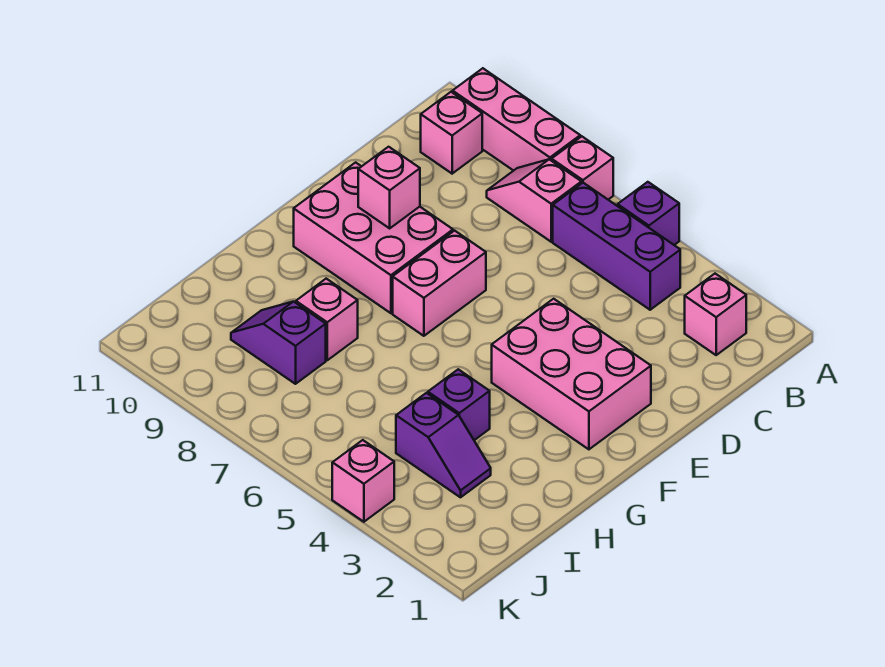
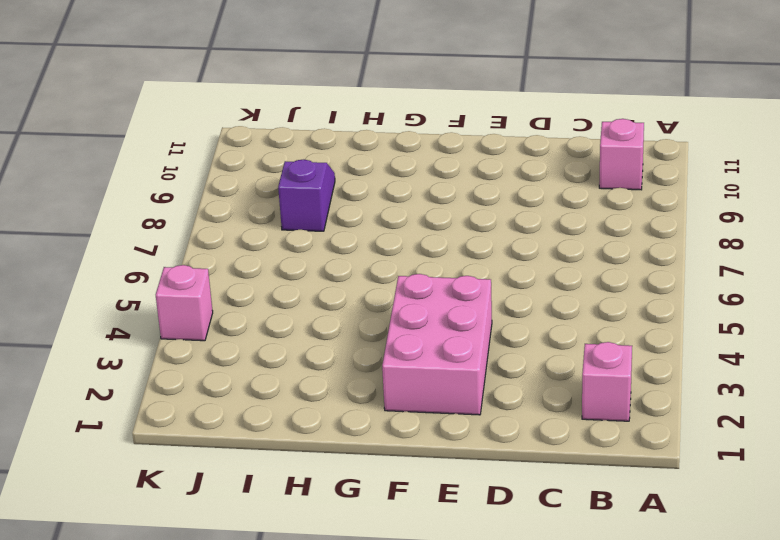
none -> purple brick A5 level 1
none -> pink brick A7 level 1
none -> pink brick A8:A10 level 1

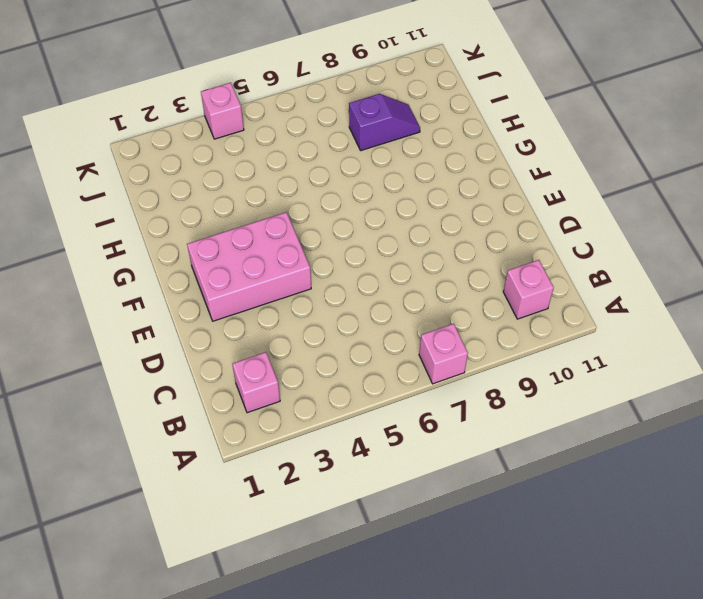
none -> purple brick A5 level 1
none -> pink brick A8:A10 level 1
none -> purple brick B4:B6 level 1

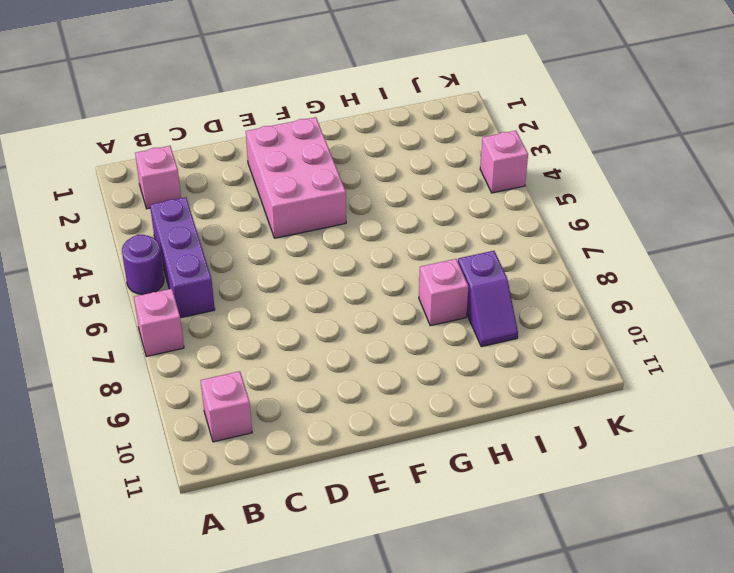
purple round brick A5 level 1 -> purple brick A5 level 1
none -> pink brick A8:A10 level 1
none -> pink slope B7:B8 level 1 top 7
none -> pink brick E7:F7 level 1

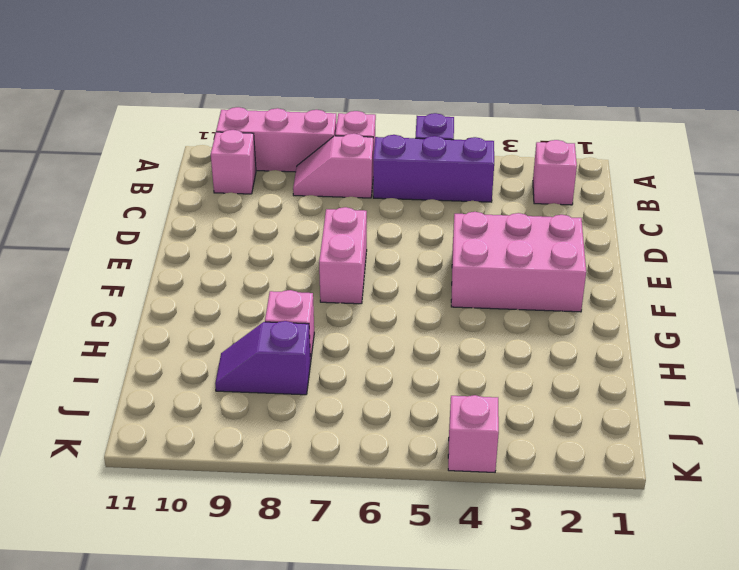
none -> pink brick E8:F10 level 1
none -> purple brick H4 level 1
none -> purple slope I3:I4 level 1 top 4

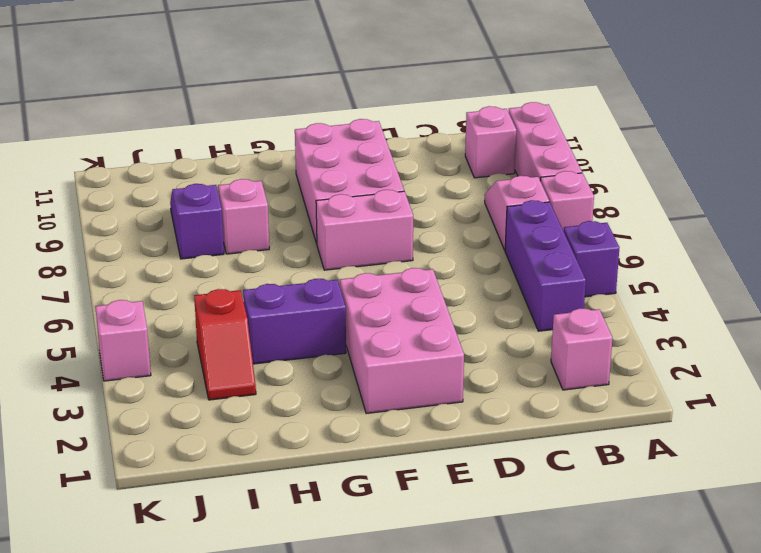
purple brick G4:H4 level 1 -> purple brick H4 level 1
red slope I3:I4 level 1 top 4 -> purple slope I3:I4 level 1 top 4
none -> pink brick E9 level 2

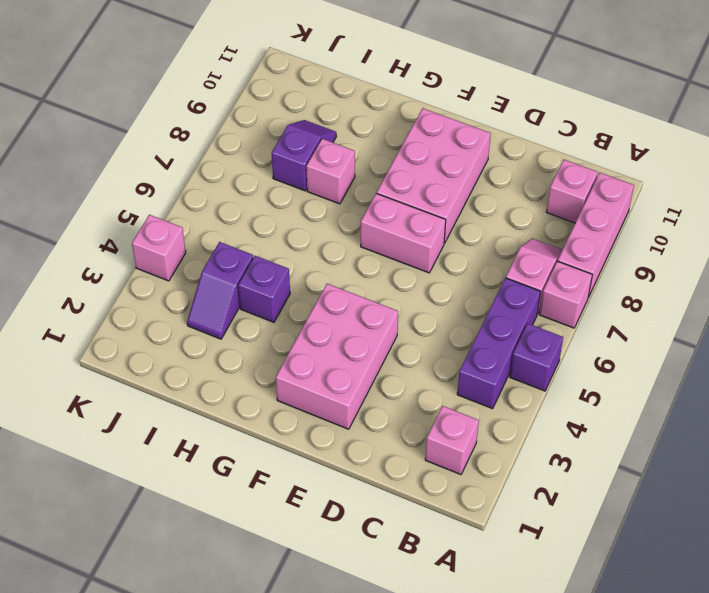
none -> pink brick E9 level 2

